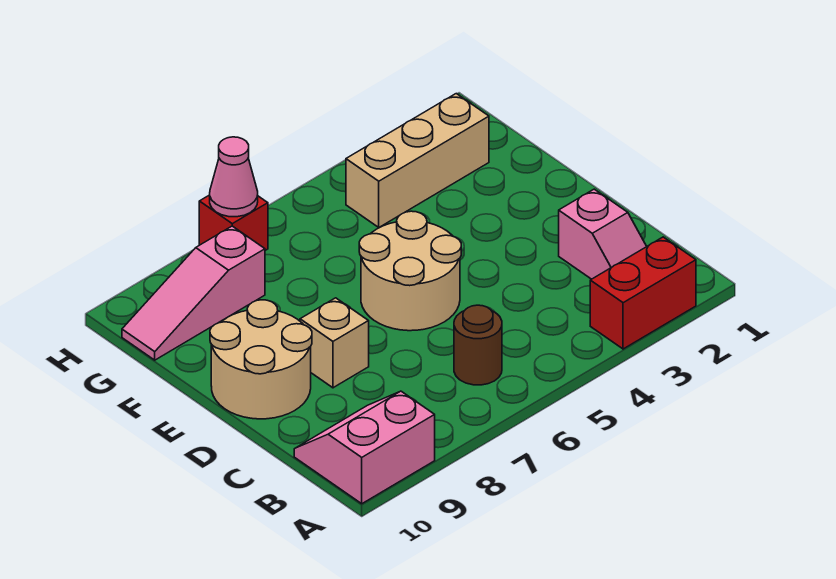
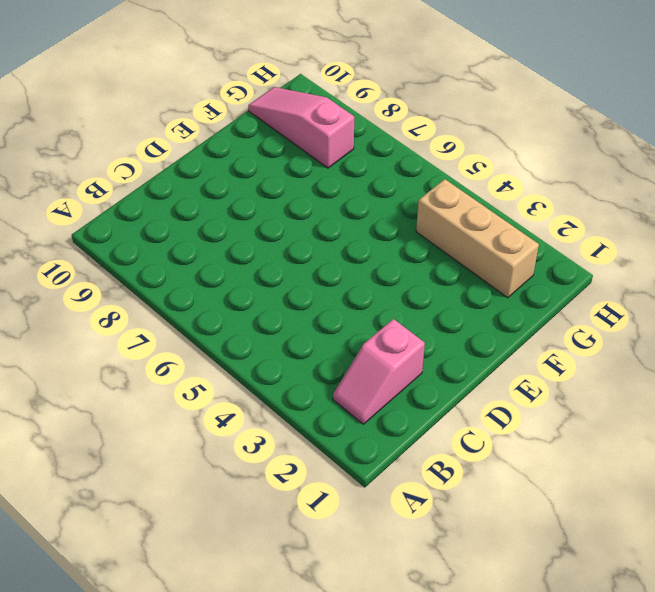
none -> red brick A2:A3 level 1
none -> pink slope A9:B10 level 1 top A

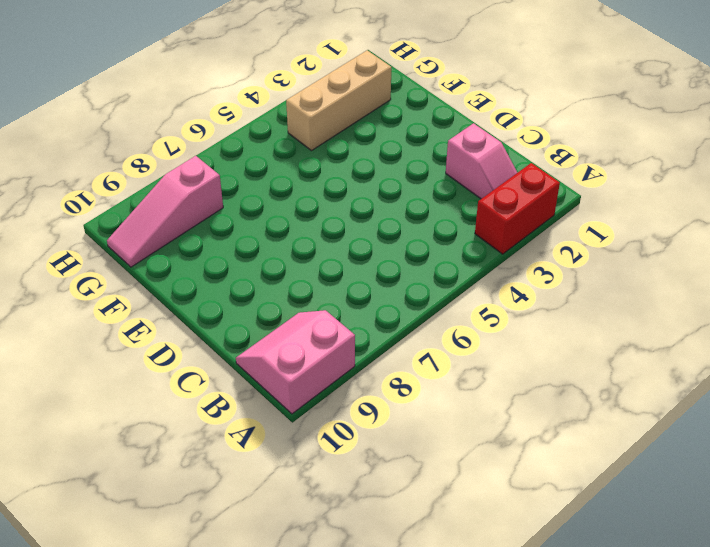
none -> brown round brick B6 level 1
none -> tan round brick D5:E6 level 1

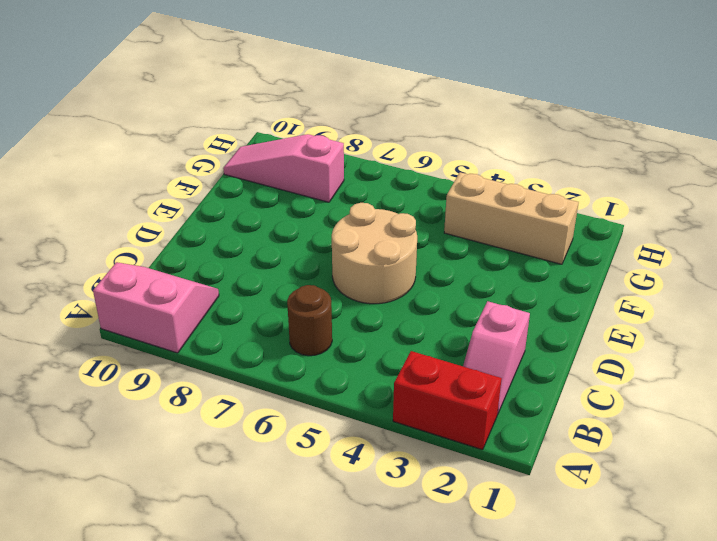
none -> tan brick D8 level 1
none -> tan round brick D9:E10 level 1

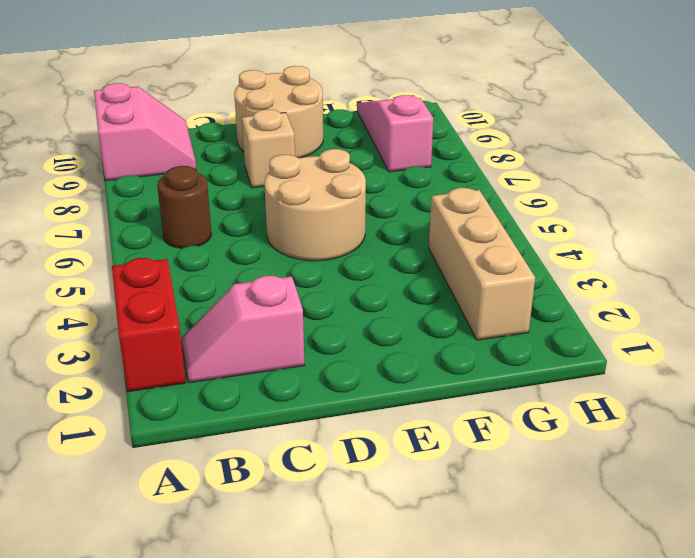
none -> red brick H7 level 1
none -> pink cone H7 level 2

